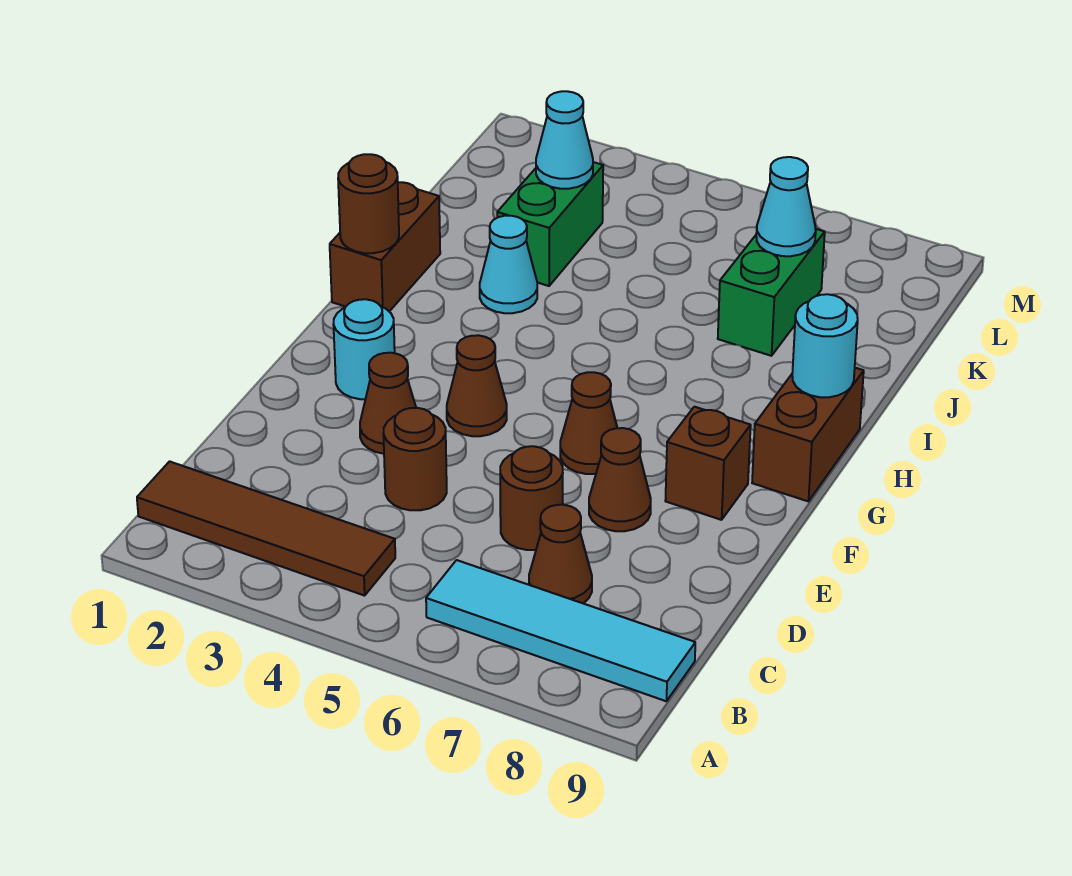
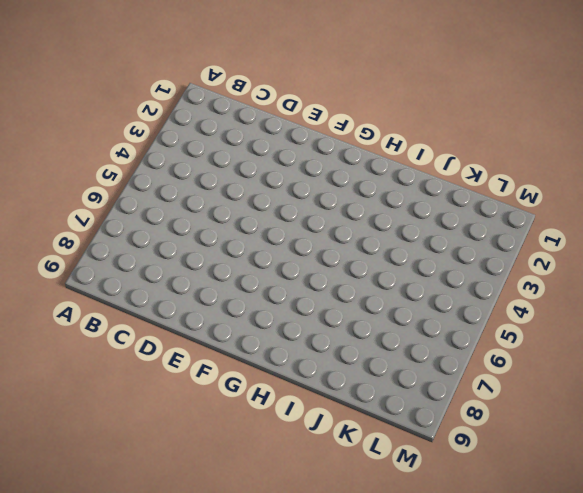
none -> brown tile B1:B4 level 1
none -> cyan tile B6:B9 level 1
none -> brown cone C7 level 1

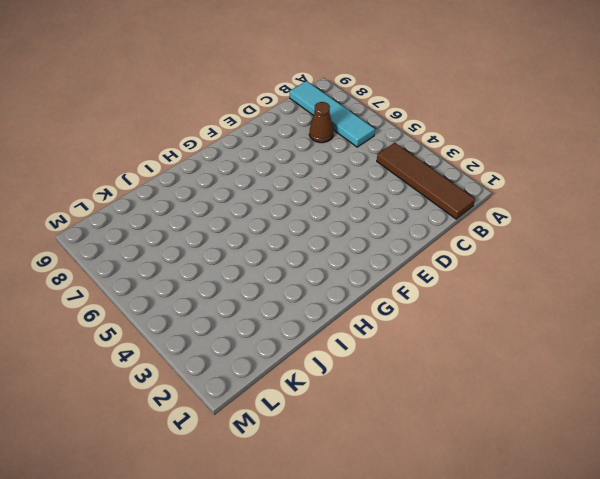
none -> brown round brick D4 level 1
none -> brown round brick D6 level 1
none -> brown cone E3 level 1

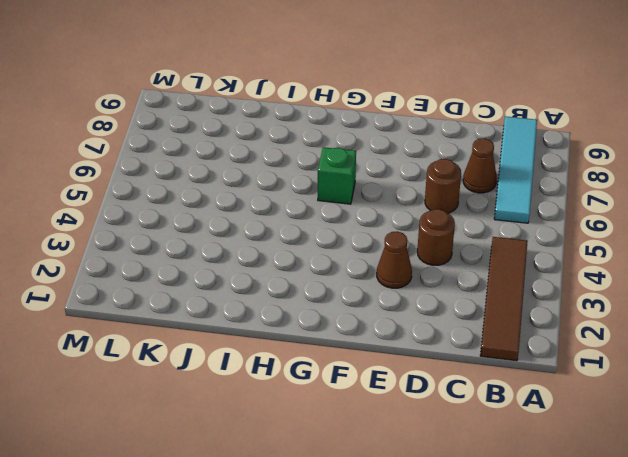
green brick G6 level 1 -> none
none -> brown cone E7 level 1
none -> cyan round brick F2 level 1
none -> brown cone F4 level 1

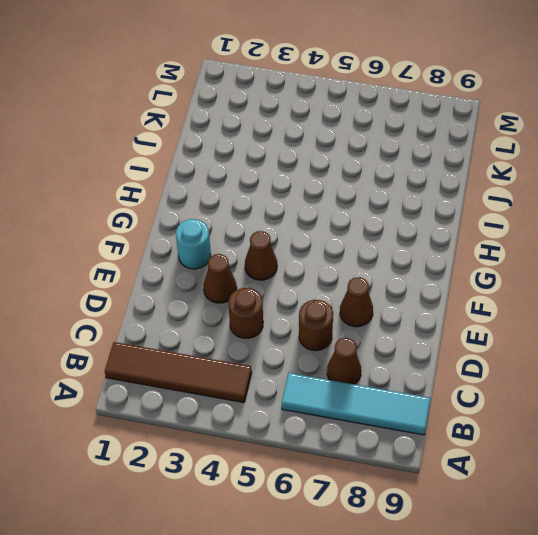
none -> brown cone F6 level 1
none -> brown brick F8 level 1
none -> brown brick G9:H9 level 1

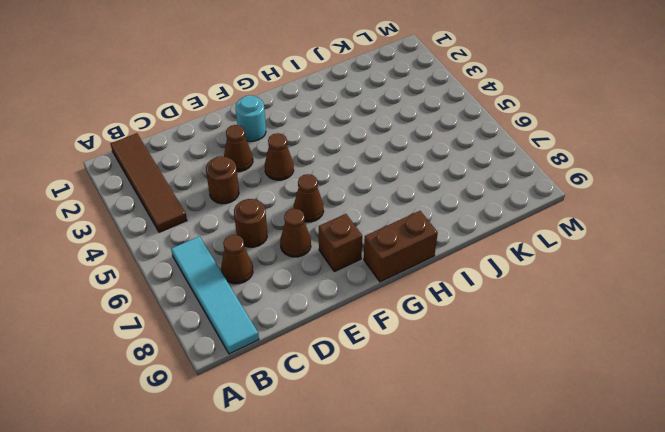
none -> brown brick H1:I1 level 1
none -> cyan cone I3 level 1
none -> green brick J3:K3 level 1

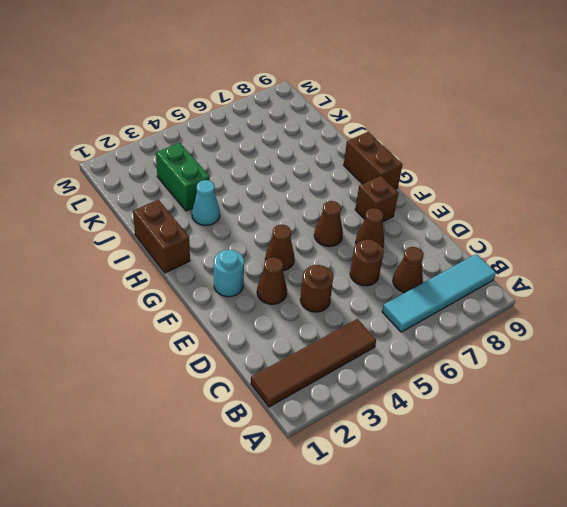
none -> green brick J7:K7 level 1
none -> brown round brick H1 level 2
none -> cyan round brick H9 level 2

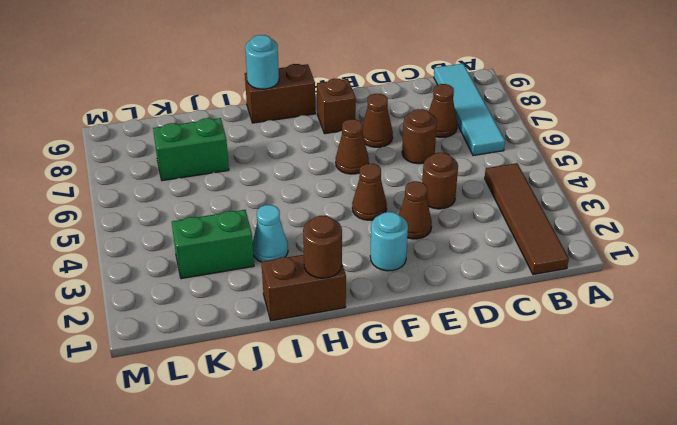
none -> cyan cone K3 level 2
none -> cyan cone K7 level 2

